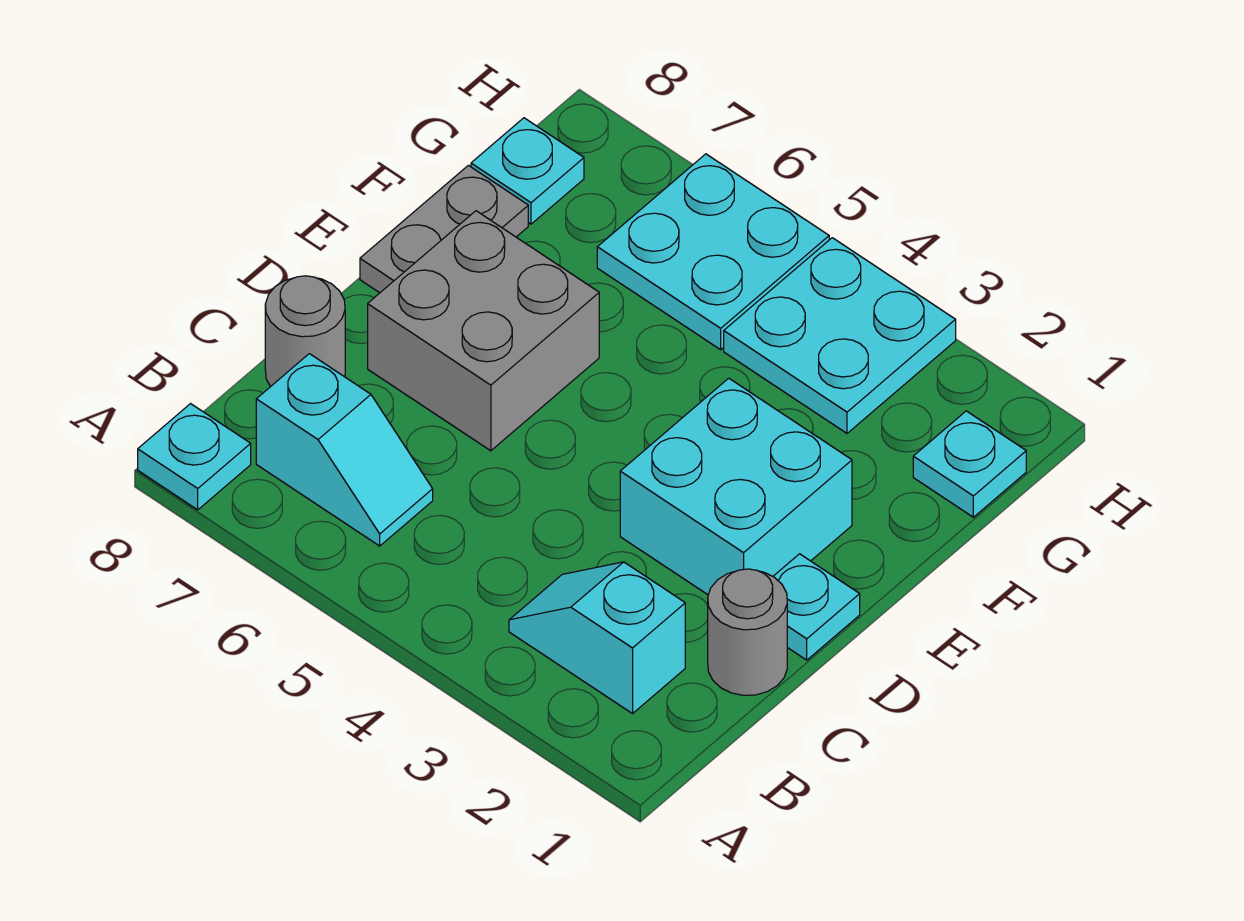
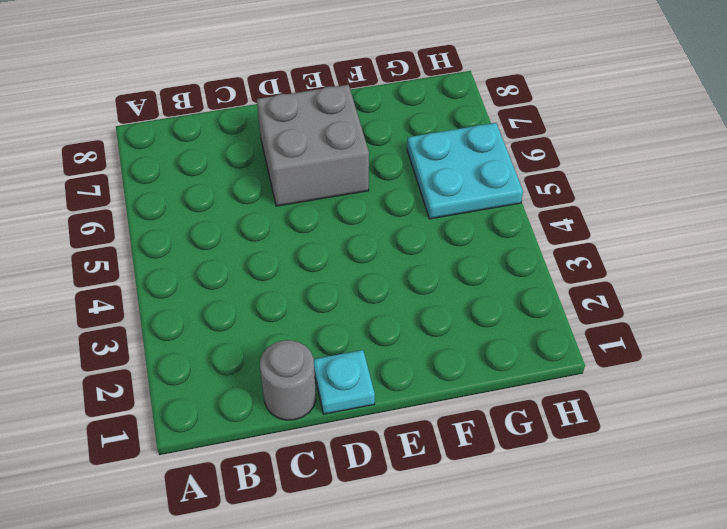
none -> cyan plate A8 level 1
none -> cyan slope B2:B3 level 1 top 2
none -> cyan slope B6:B7 level 1 top 7

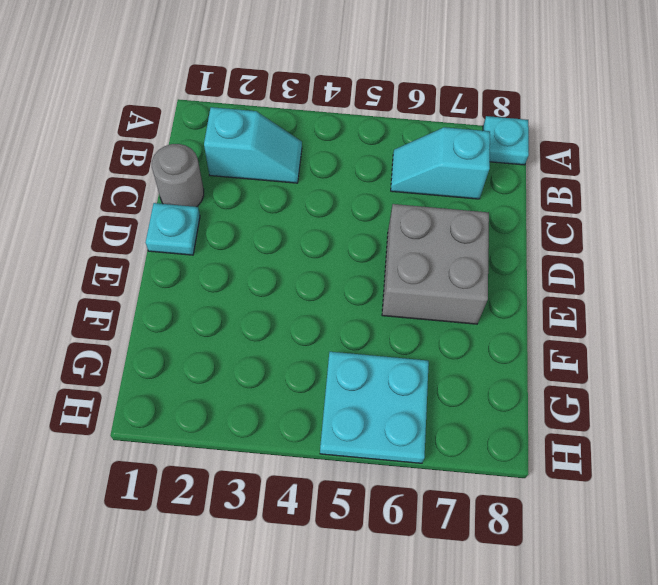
none -> grey round brick C8 level 1
none -> cyan brick D2:E3 level 1
none -> grey plate E8:F8 level 1

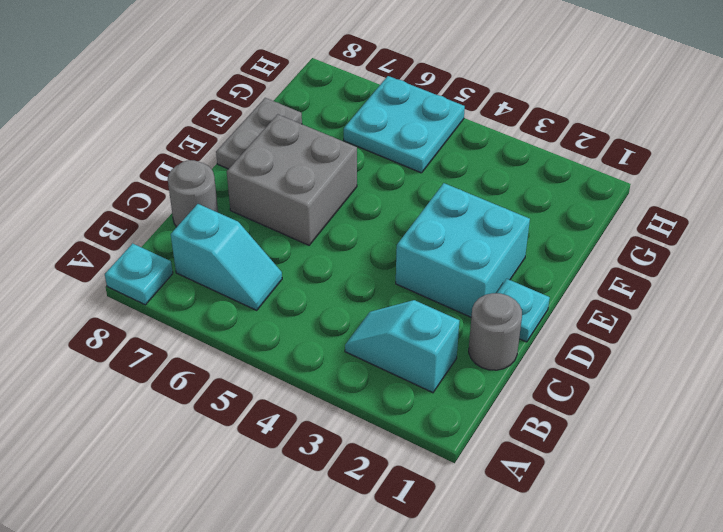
none -> cyan plate G1 level 1
none -> cyan plate G3:H4 level 1
none -> cyan plate G8 level 1

